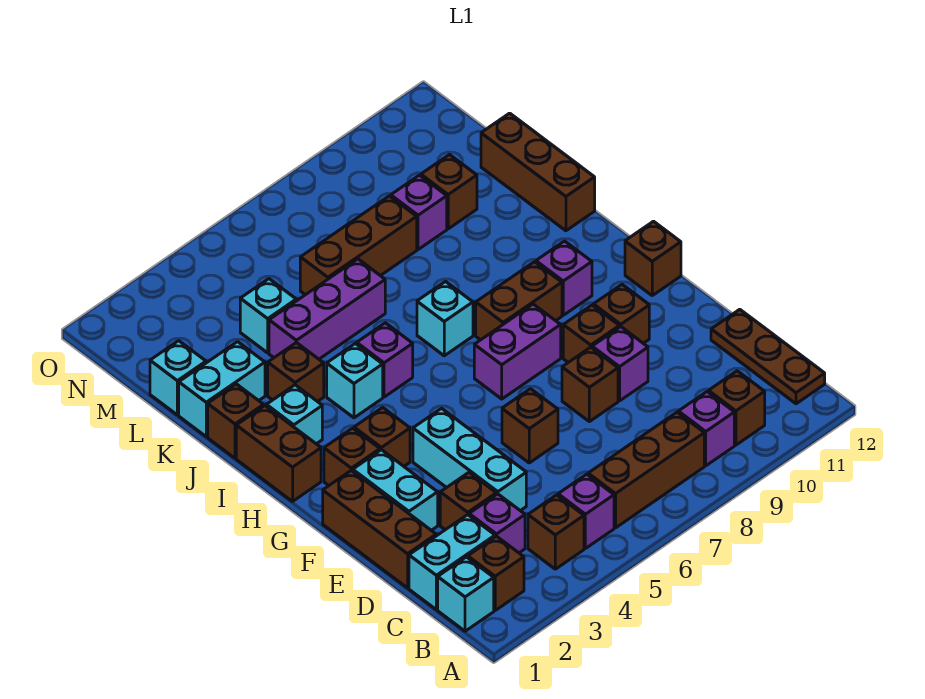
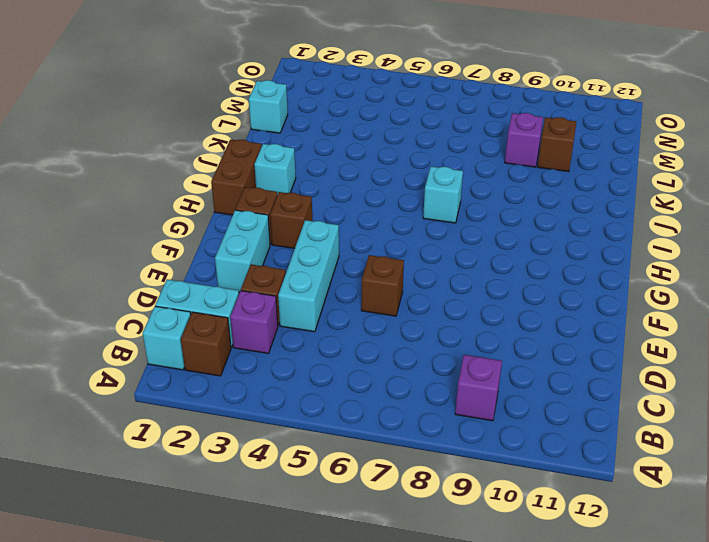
none -> brown brick B4 level 1
none -> purple brick B5 level 1
none -> brown brick B6:B8 level 1
none -> brown brick B10 level 1

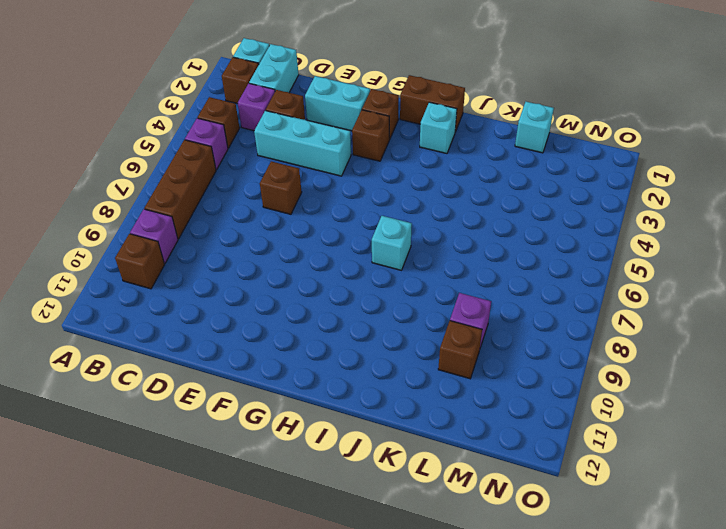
none -> brown plate B12:D12 level 1
none -> brown brick D1:F1 level 1
none -> brown brick E8 level 1
none -> purple brick E9 level 1

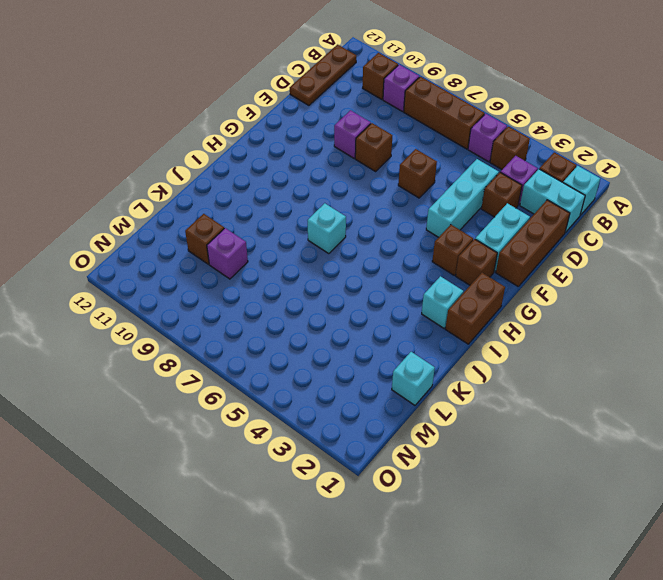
none -> brown brick F9 level 1
none -> brown brick F10 level 1
none -> purple brick G7:G8 level 1
none -> brown brick G12 level 1

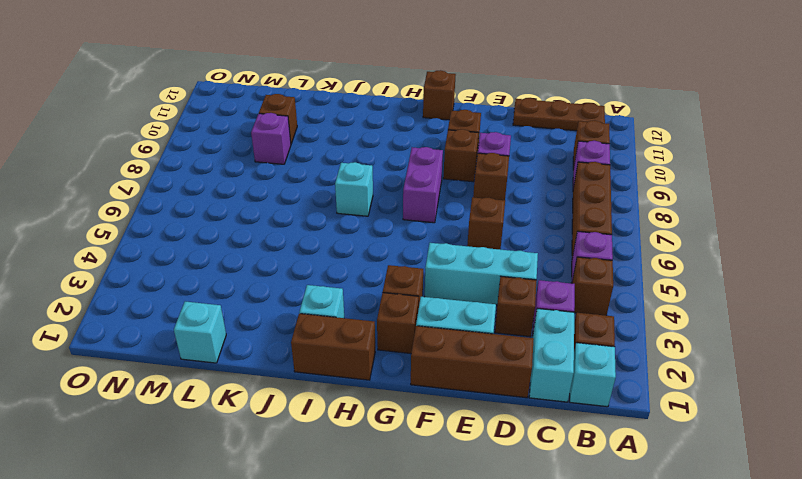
none -> brown brick H8:H9 level 1
none -> purple brick H10 level 1
none -> cyan brick I4 level 1
none -> purple brick I5 level 1

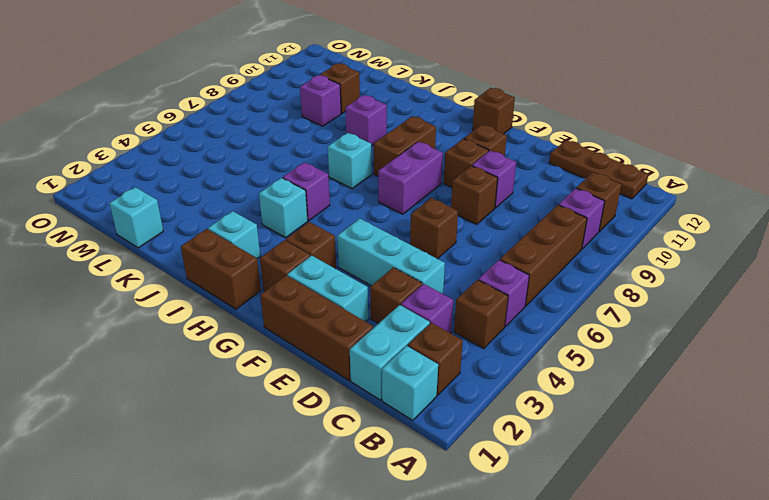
purple brick J9 level 1 -> purple brick H10 level 1
none -> brown brick J1 level 1
none -> brown brick J3 level 1
none -> brown brick J12:L12 level 1
none -> cyan brick K1:K2 level 1

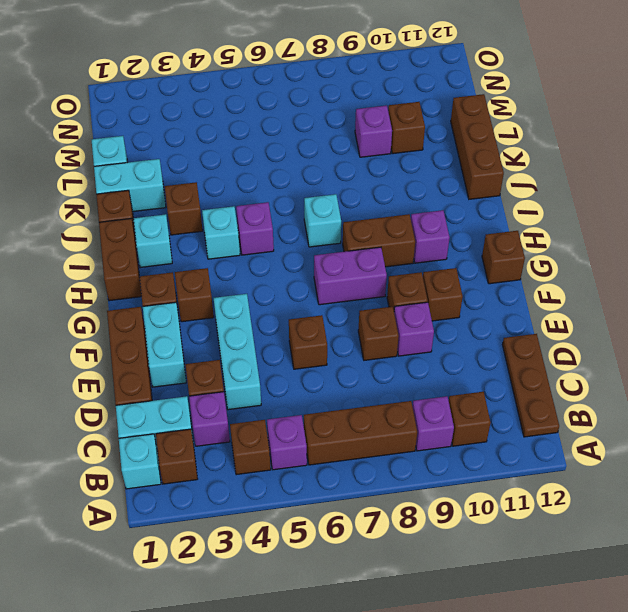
none -> purple brick K4:K6 level 1
none -> cyan brick L4 level 1
none -> brown brick L6:L8 level 1

